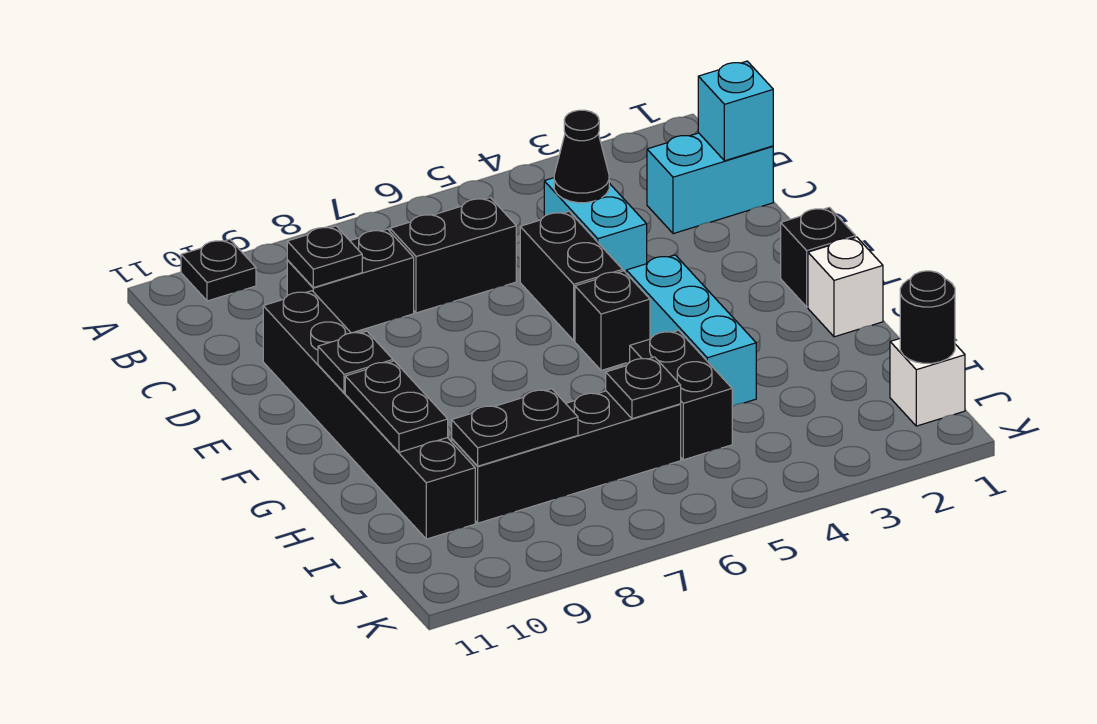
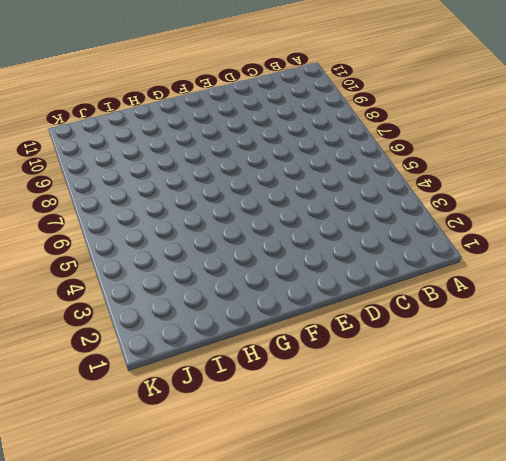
none -> black plate A10 level 1
none -> cyan brick C1:C2 level 1
none -> cyan brick C4:D4 level 1

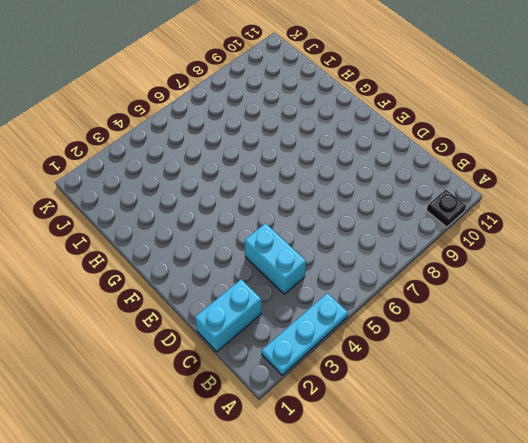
cyan plate A2:A4 level 1 -> none
none -> black brick C6:C7 level 1
none -> black brick C8:C9 level 1
none -> black brick D5:E5 level 1

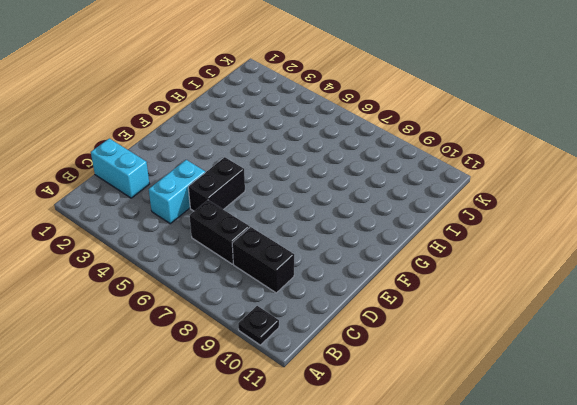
none -> black brick D10:I10 level 1
none -> black brick F1 level 1
none -> cyan brick F4:H4 level 1

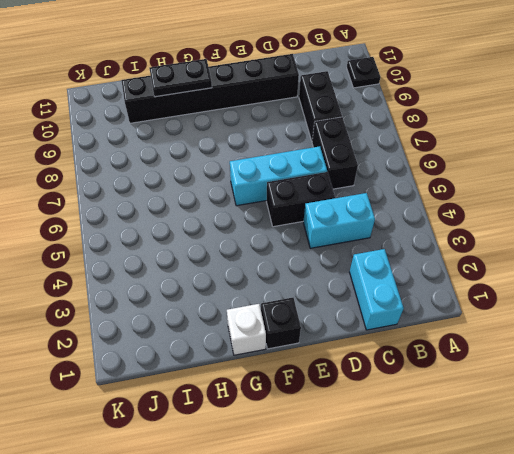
cyan brick D6:F6 level 1 -> cyan brick F4:H4 level 1
none -> black brick F5 level 1
none -> black brick H5:I5 level 1
none -> black brick I6:I9 level 1

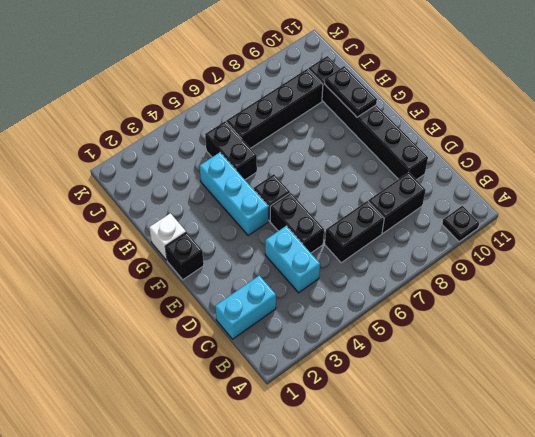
none -> white brick J1 level 1
none -> cyan brick C1 level 2
none -> black cone C4 level 2

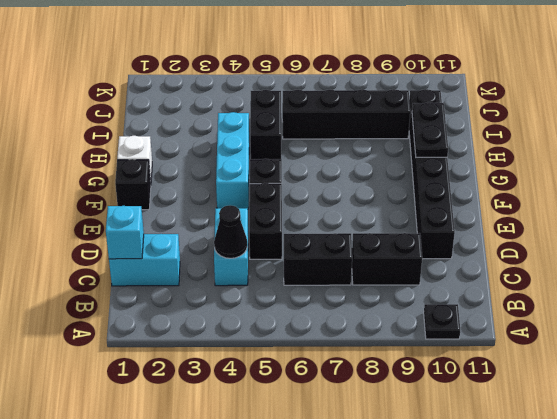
none -> white brick J1 level 1
none -> black plate C9 level 2
none -> black plate F10 level 2

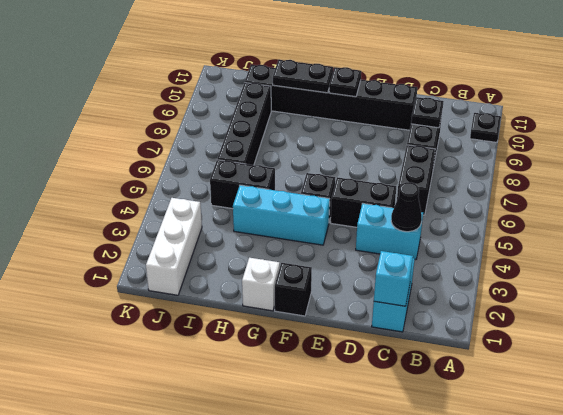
white brick J1:J3 level 1 -> white brick J1 level 1
none -> black plate I6 level 2
none -> black plate I8:I9 level 2
none -> black round brick J1 level 2

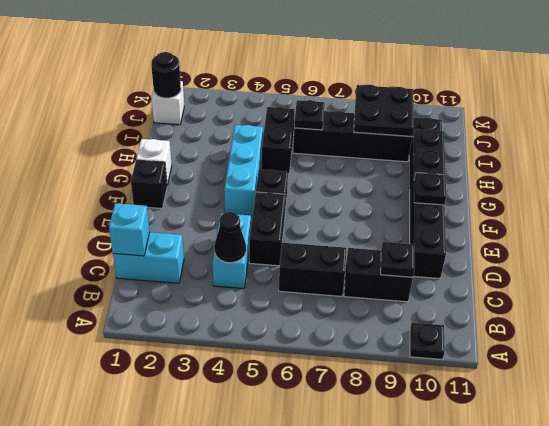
black plate I8:J9 level 2 -> black plate I8:I9 level 2

